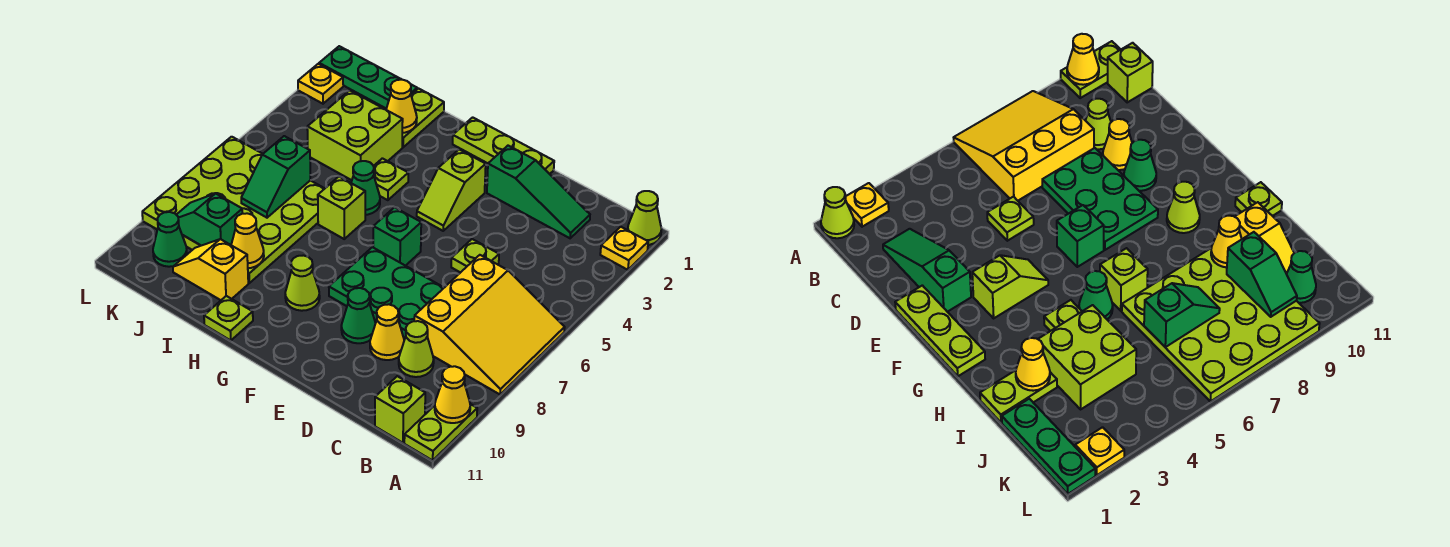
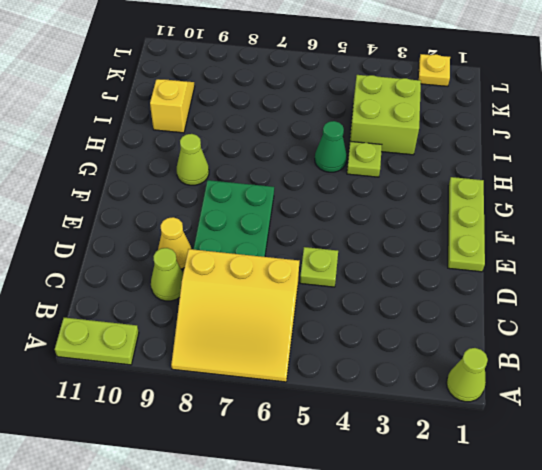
none -> yellow plate A2 level 1
none -> lime brick B11 level 1
none -> green slope C2:E2 level 1 top E
none -> green cone E9 level 1

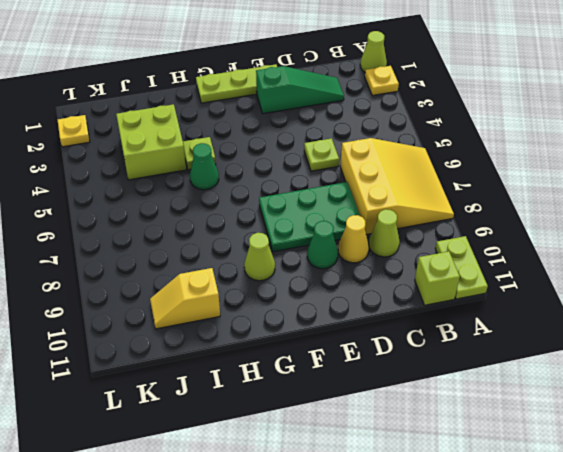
none -> lime slope F3:F4 level 1 top 3
none -> green brick F6 level 1
none -> lime brick H6 level 1
none -> lime plate H11 level 1

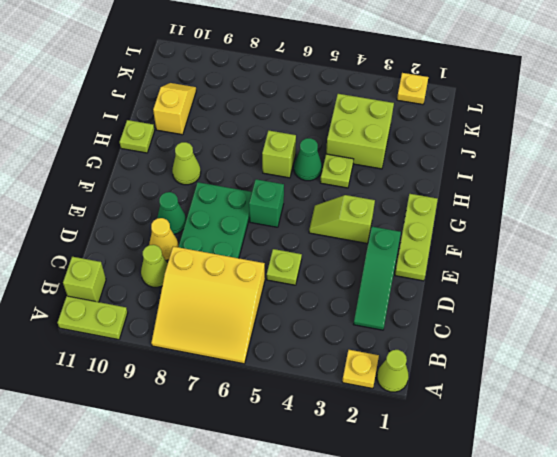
none -> lime plate I1:I2 level 1
none -> lime plate I6:L9 level 1
none -> green plate J1:L1 level 1
none -> green cone K10 level 1

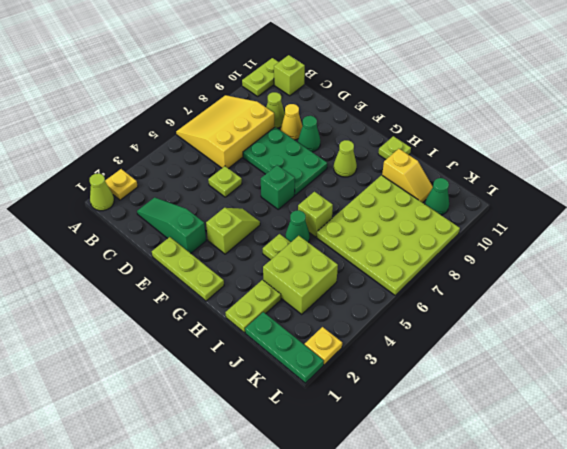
none -> yellow cone A10 level 2
none -> yellow cone I2 level 2
none -> yellow cone I9 level 2
none -> green slope J6:J7 level 2 top 6

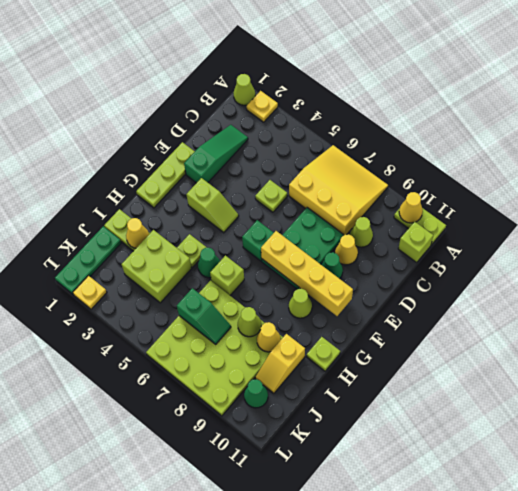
yellow brick F7:F10 level 2 -> none
lime cone I8 level 2 -> none
none -> green slope J9:K9 level 2 top J

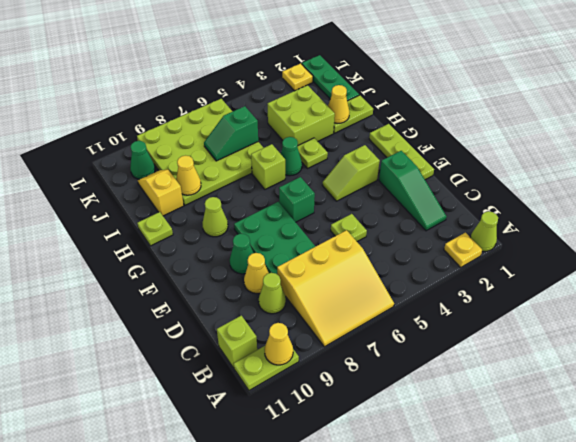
none -> green slope J9:K9 level 2 top J

